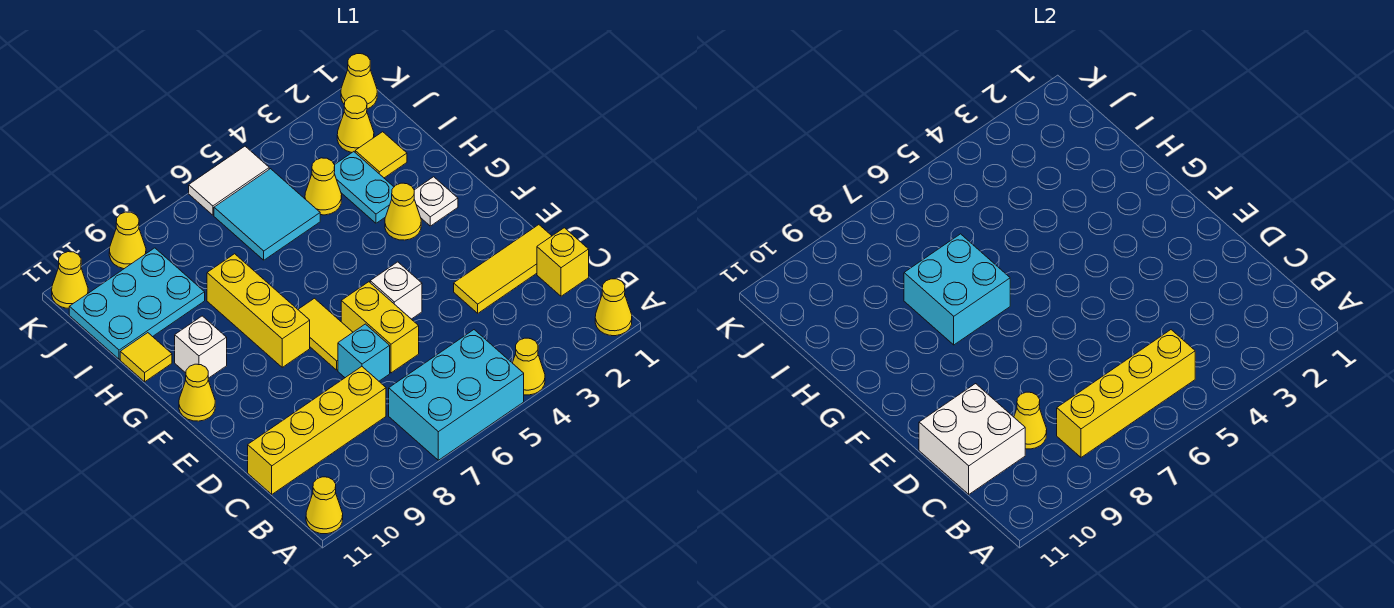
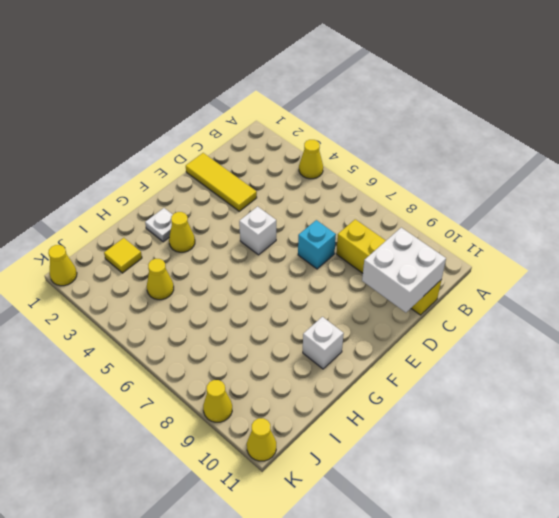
none -> yellow cone A1 level 1
none -> cyan brick A5:B7 level 1
none -> yellow cone A11 level 1
none -> yellow brick C1 level 1

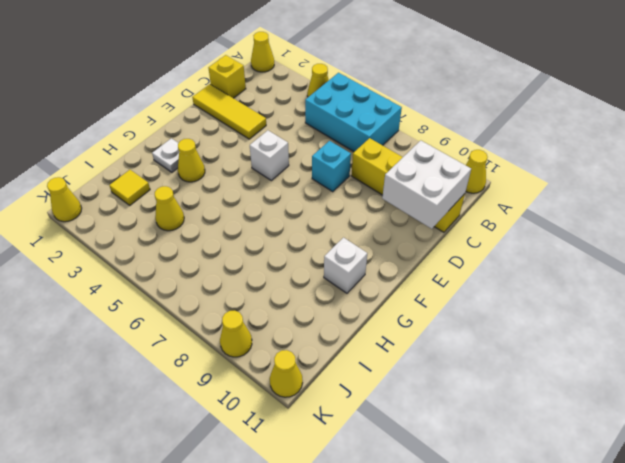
none -> yellow brick D6:E6 level 1
none -> yellow tile E7:F7 level 1
none -> yellow brick F8:H8 level 1
none -> yellow cone F11 level 1

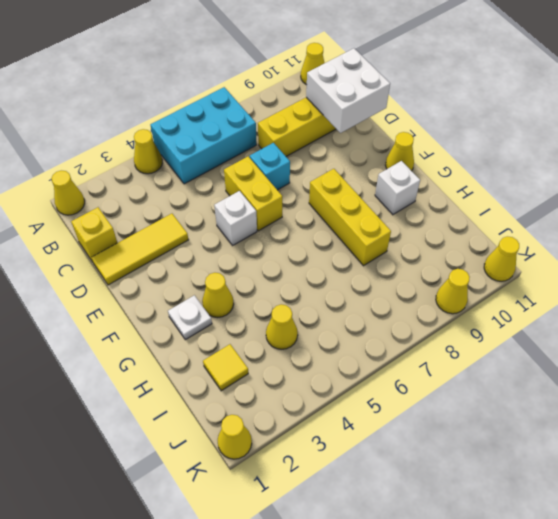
none -> yellow tile E7:F7 level 1
none -> cyan plate H3:I3 level 1
none -> yellow tile H11 level 1
none -> cyan tile I5:J6 level 1

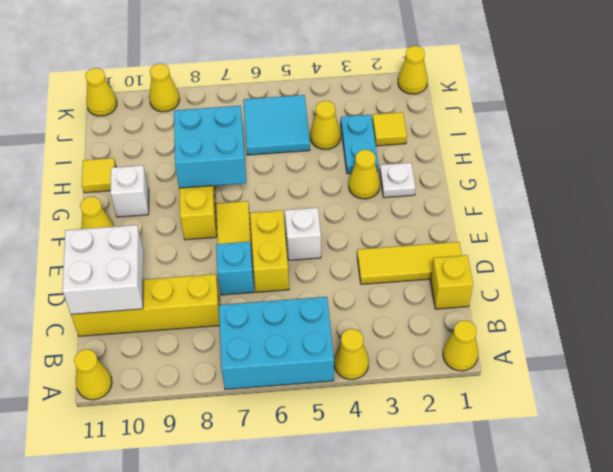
none -> cyan plate I9:J11 level 1
none -> yellow cone J2 level 1
none -> white tile K5:K6 level 1
none -> yellow brick B5:B8 level 2

